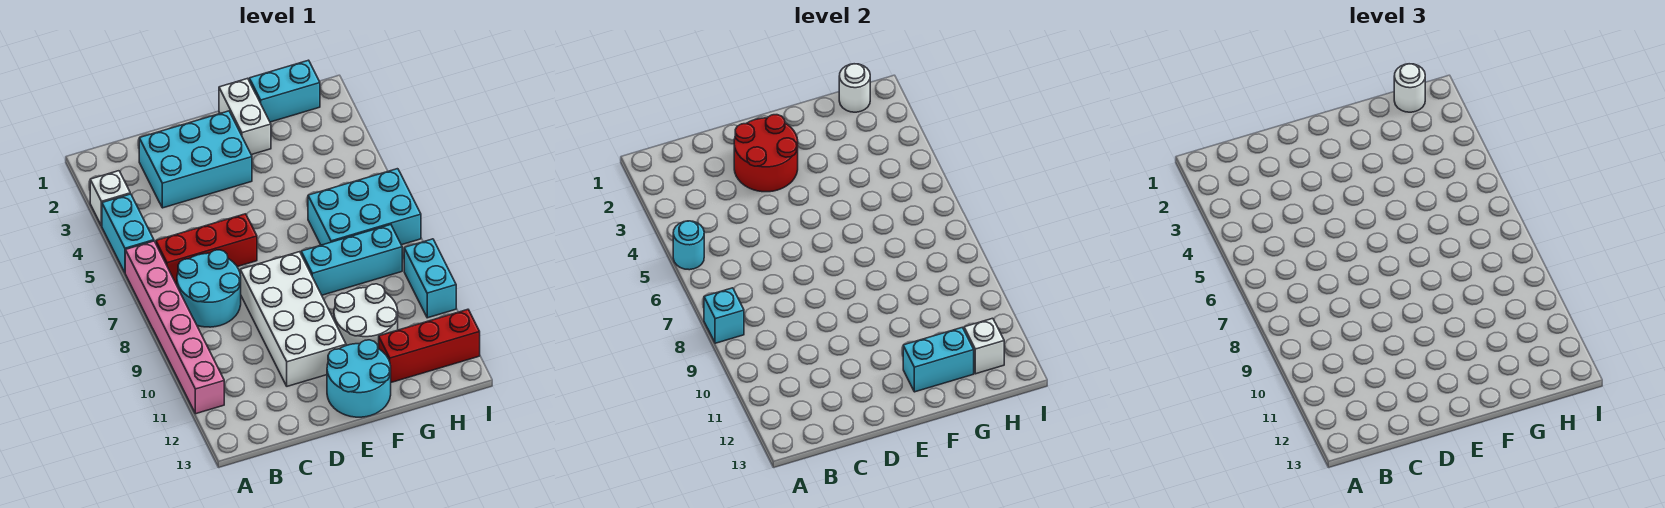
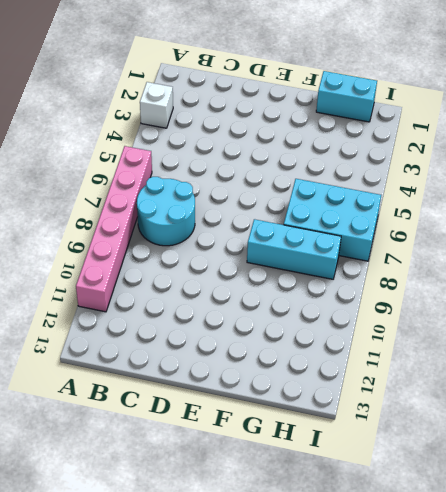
none -> cyan brick A4:A5 level 1
none -> red brick B6:D6 level 1
none -> cyan brick C2:E3 level 1

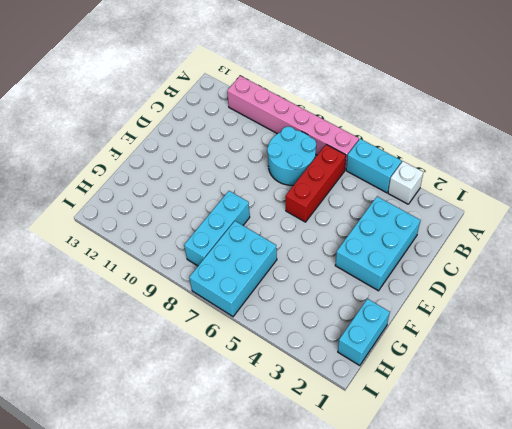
none -> white brick D8:E11 level 1
none -> cyan round brick E12:F13 level 1
none -> white brick F1:F2 level 1

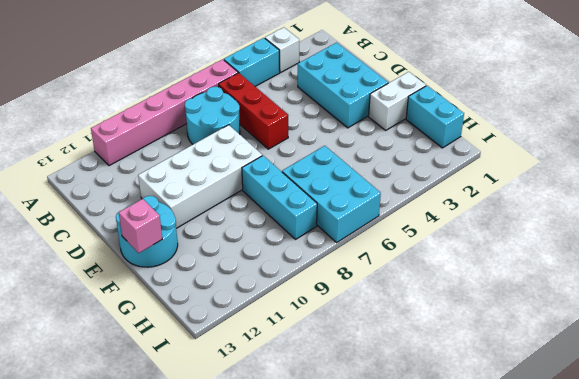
pink brick F13 level 2 -> none
none -> white round brick F10:G11 level 1
none -> red brick G12:I12 level 1
none -> cyan brick I9:I10 level 1

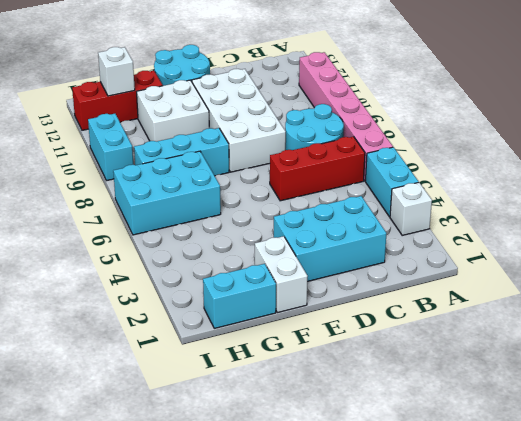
white brick F10:G11 level 1 -> white round brick F10:G11 level 1
none -> cyan round brick A5 level 2
none -> cyan brick A8 level 2
none -> red round brick D2:E3 level 2

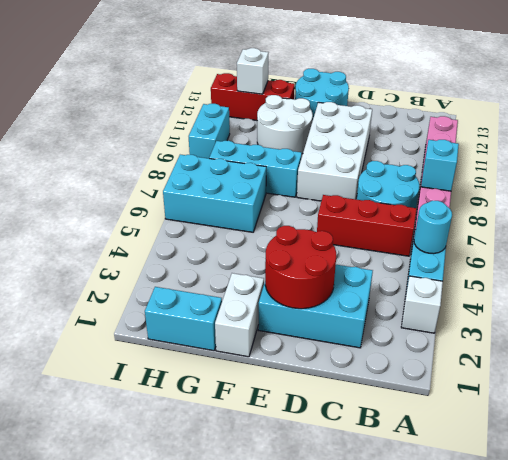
none -> cyan brick F12:G12 level 2
none -> white round brick H1 level 2
none -> white round brick H1 level 3

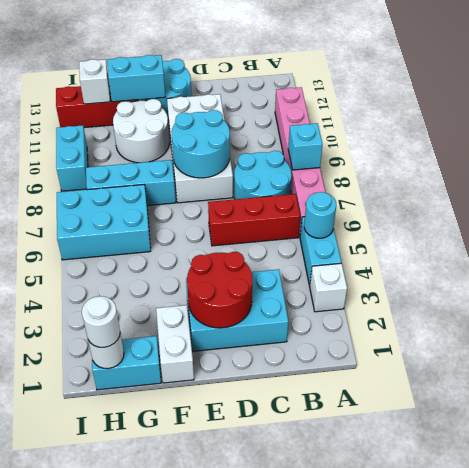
cyan round brick D8:E9 level 2 -> none

